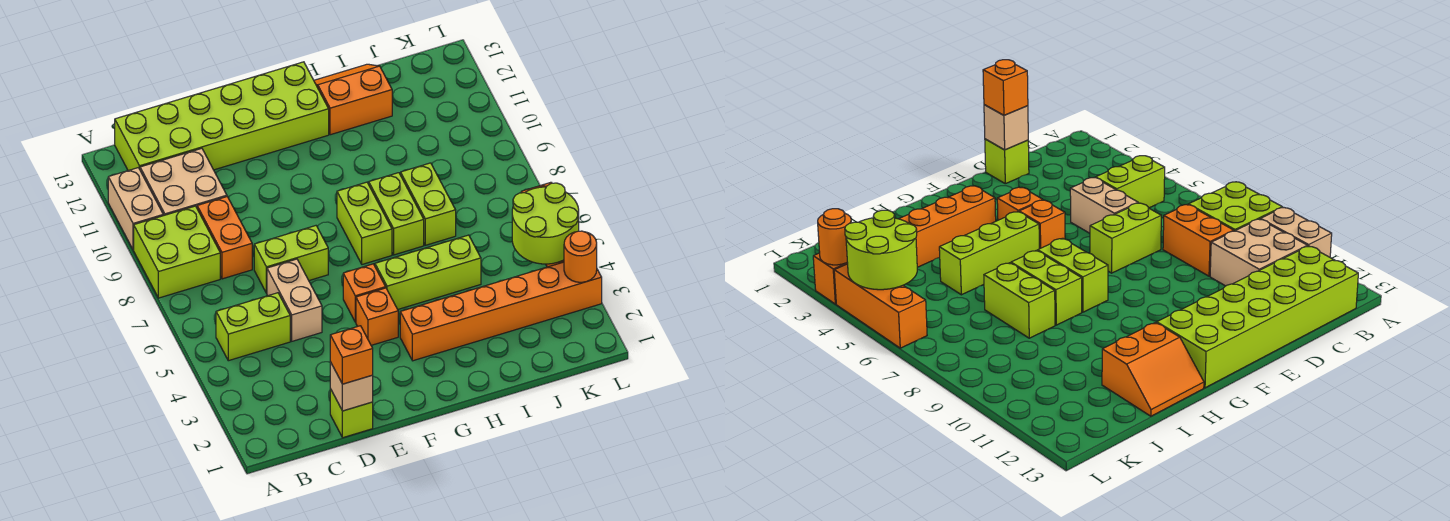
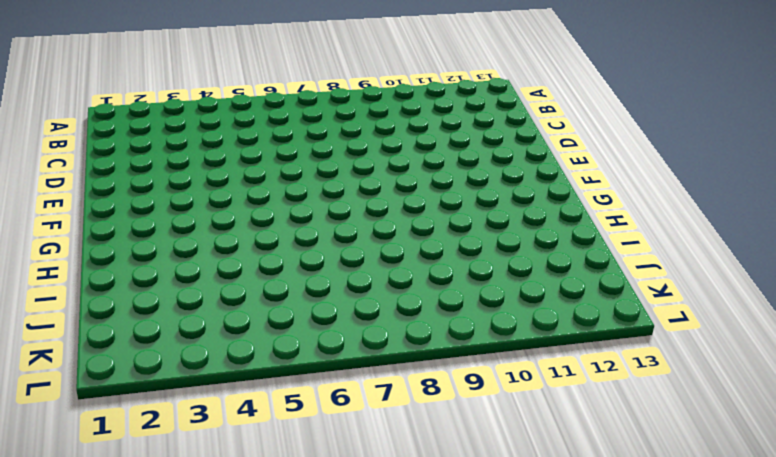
none -> lime brick A8:B9 level 1
none -> tan brick A10:A11 level 1
none -> lime brick B5:C5 level 1

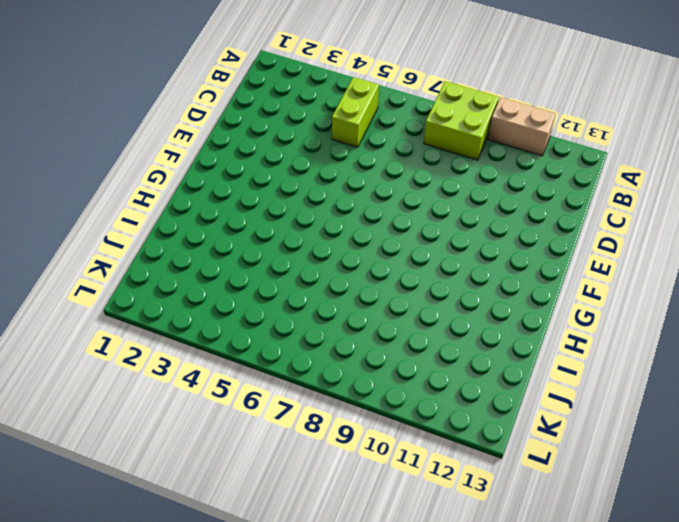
none -> tan brick B10:C11 level 1
none -> lime brick B12:G13 level 1
none -> orange brick C8:C9 level 1

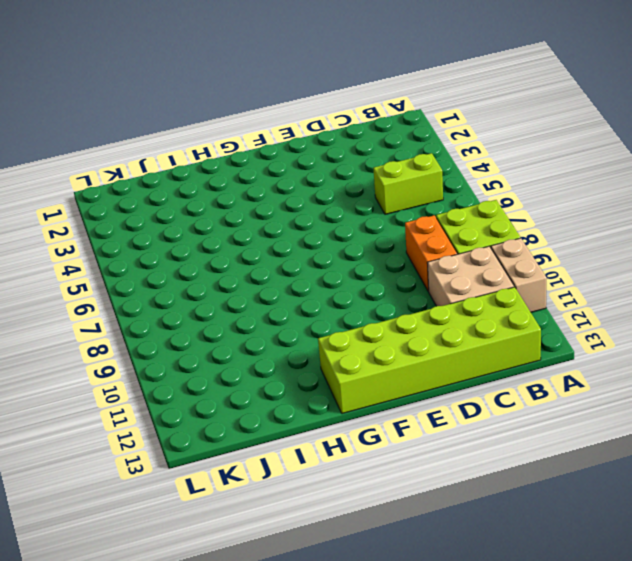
none -> lime brick D1 level 1
none -> tan brick D5:D6 level 1
none -> lime brick D7:E7 level 1

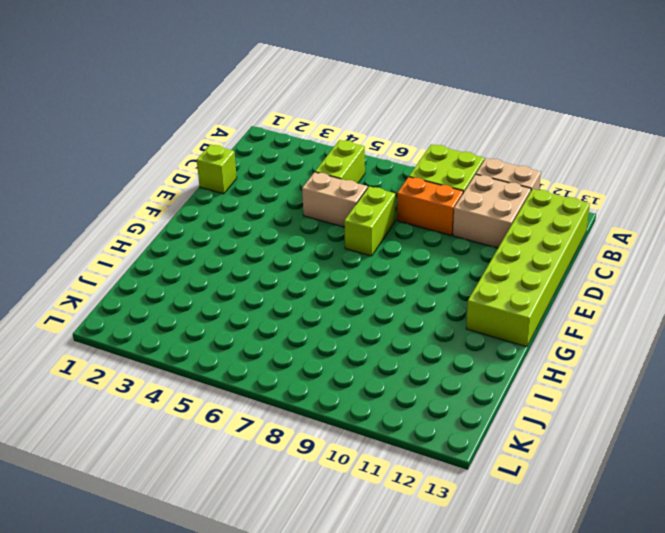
none -> orange brick F4 level 1
none -> orange brick F5 level 1
none -> orange brick G3:L3 level 1

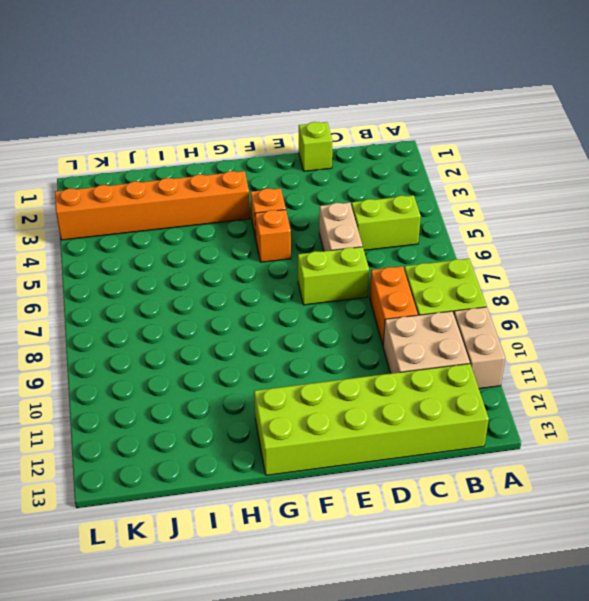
none -> lime brick G5:I5 level 1
none -> lime brick G7:G8 level 1
none -> lime brick H7:H8 level 1

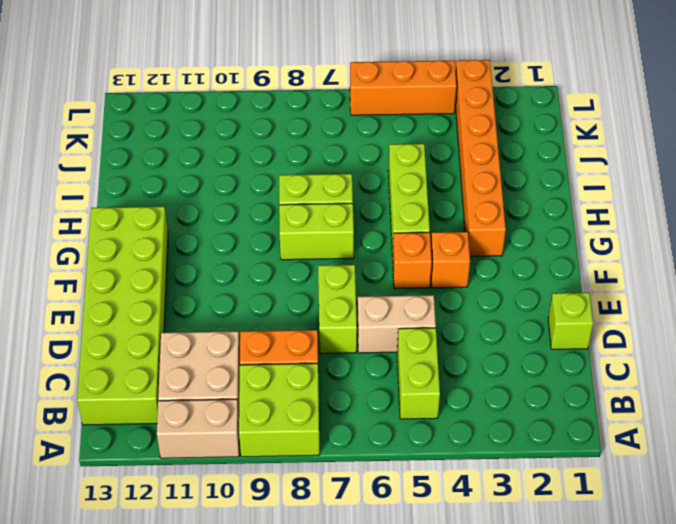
none -> orange slope H12:I13 level 1 top 12
none -> lime brick I7:I8 level 1
none -> tan brick D1 level 2

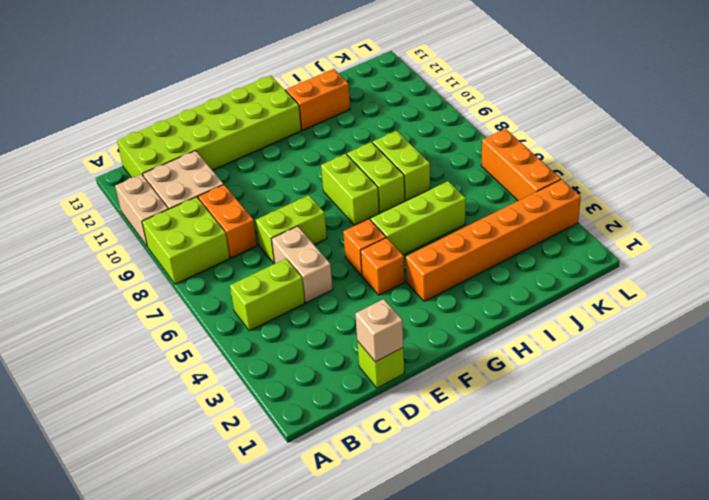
none -> lime round brick K4:L5 level 2
none -> orange round brick L3 level 2
none -> orange brick D1 level 3

